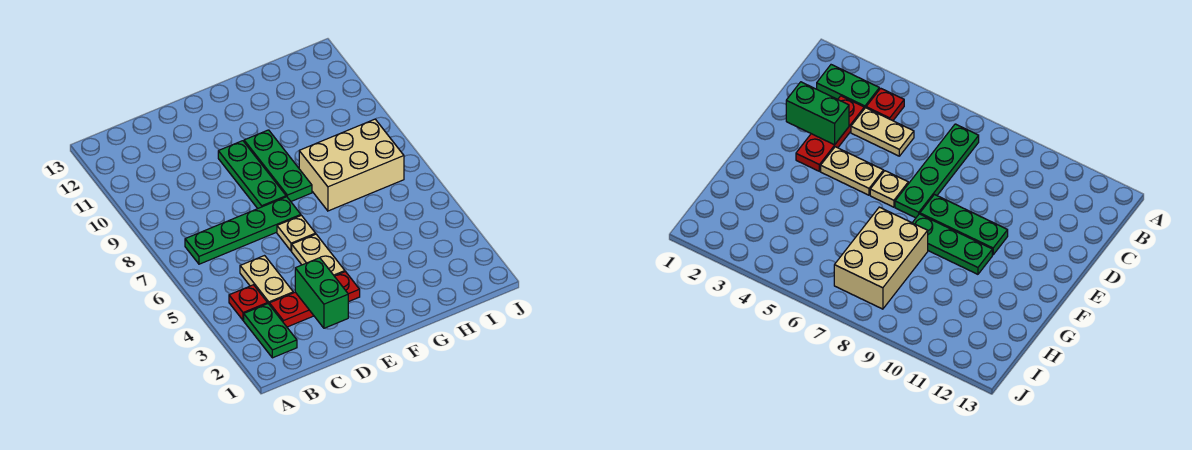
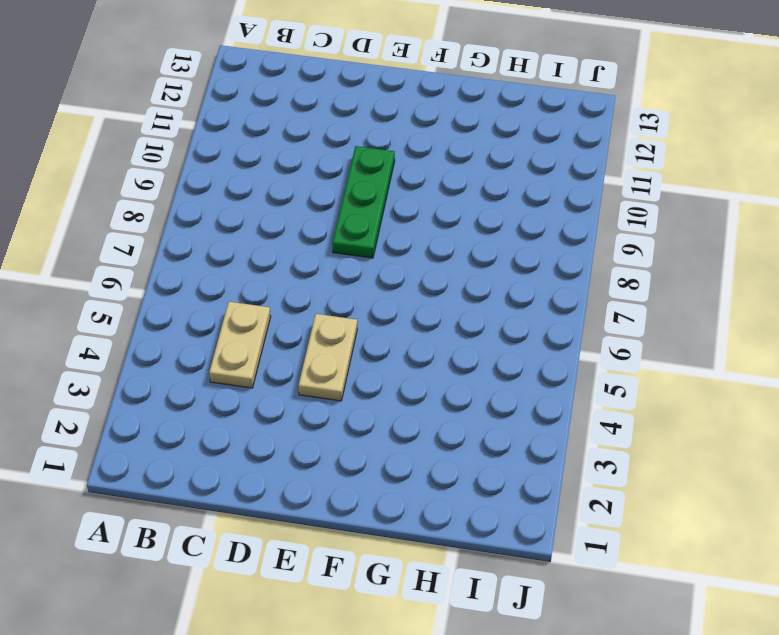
none -> green plate B2:B3 level 1
none -> red plate B4 level 1

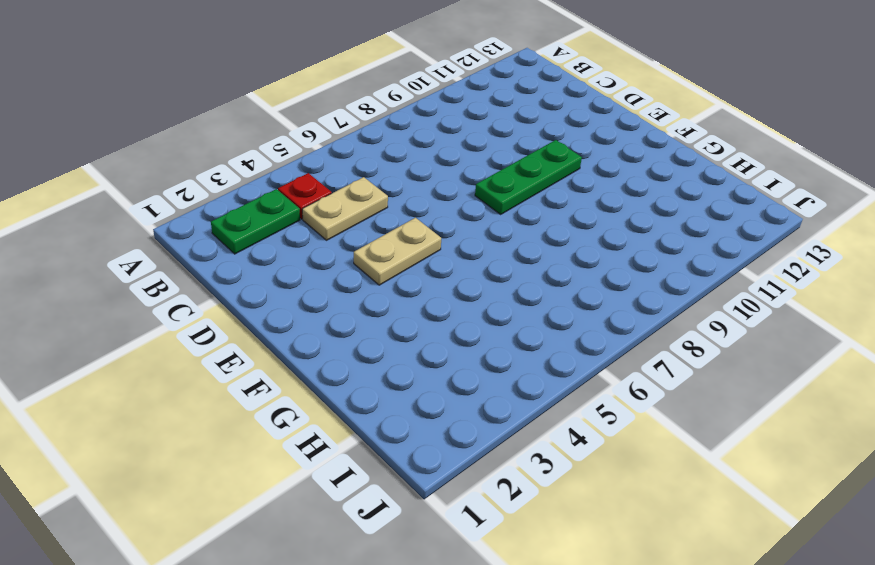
none -> green plate B7:E7 level 1
none -> red plate C3:E3 level 1

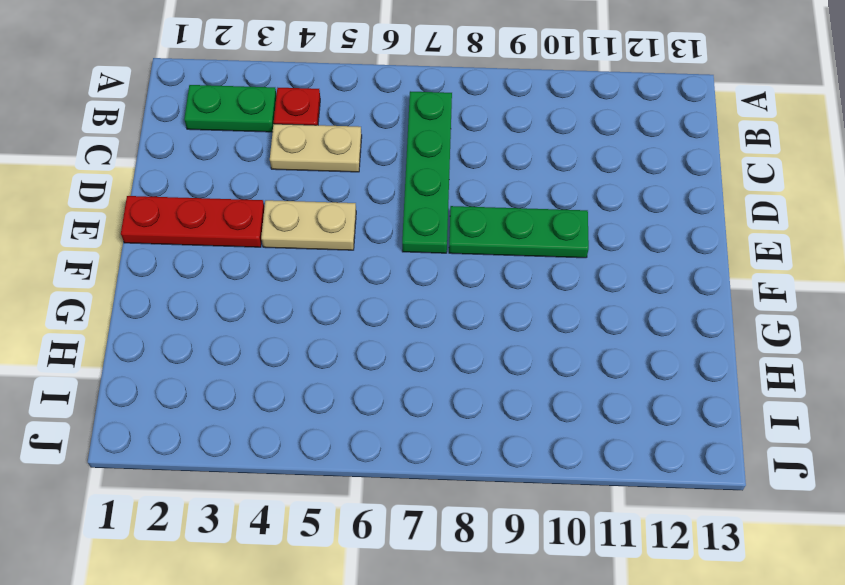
red plate E1:E3 level 1 -> red plate C3:E3 level 1
none -> tan plate E6 level 1
none -> green plate F8:F10 level 1

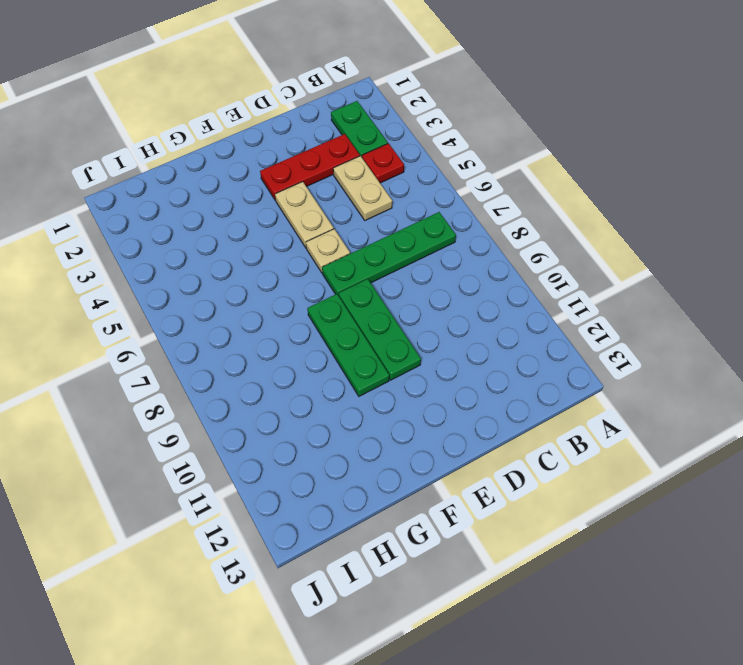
none -> tan brick G7:I8 level 1
none -> green brick D2:D3 level 2

